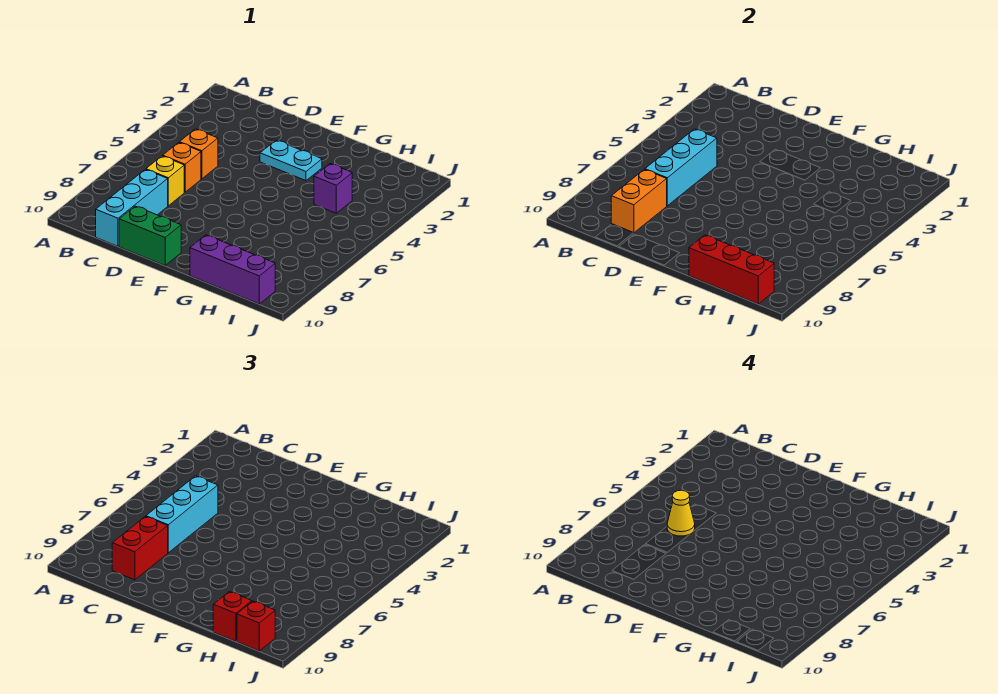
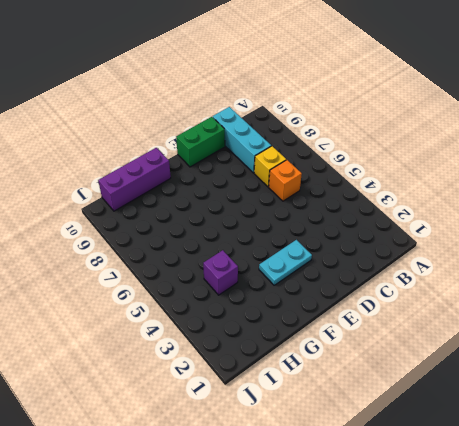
none -> orange brick C5 level 1
none -> cyan brick C5:C7 level 2
none -> orange brick C8:C9 level 2

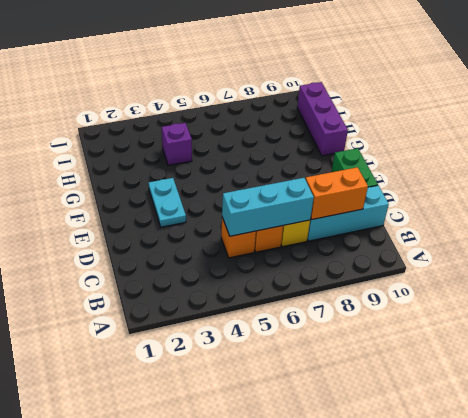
none -> red brick G10:I10 level 2
none -> cyan brick C5:C7 level 3
none -> red brick C8:C9 level 3

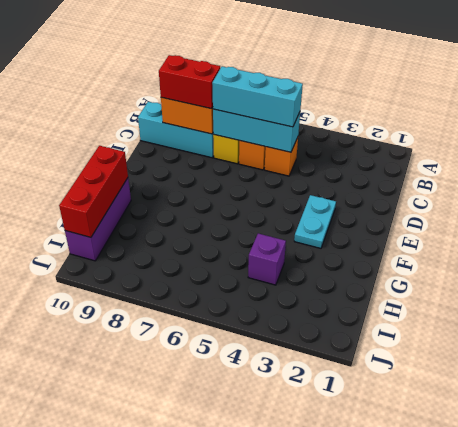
none -> green brick D10:E10 level 1
none -> red brick H10 level 3
none -> red brick I10 level 3

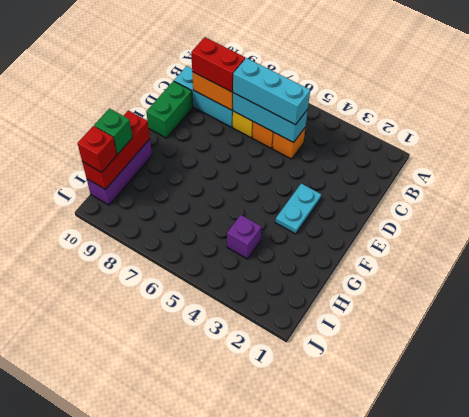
green brick H10 level 3 -> red brick H10 level 3
none -> yellow cone C6 level 4

